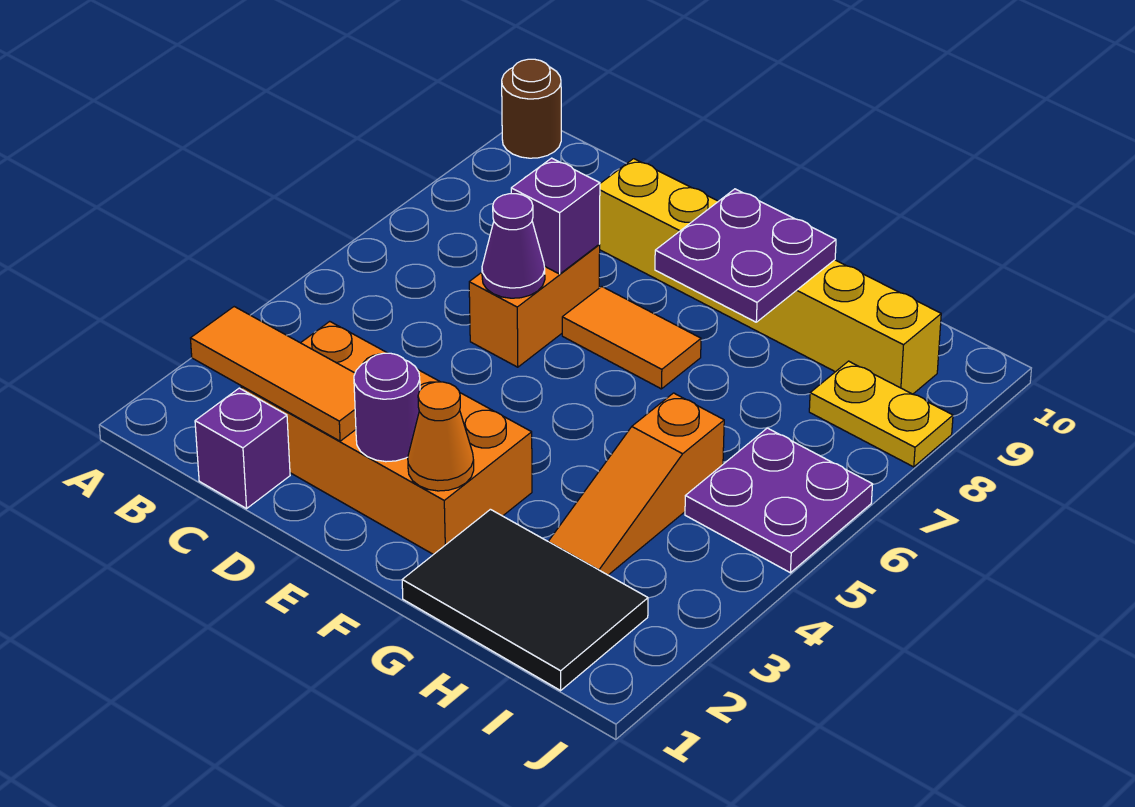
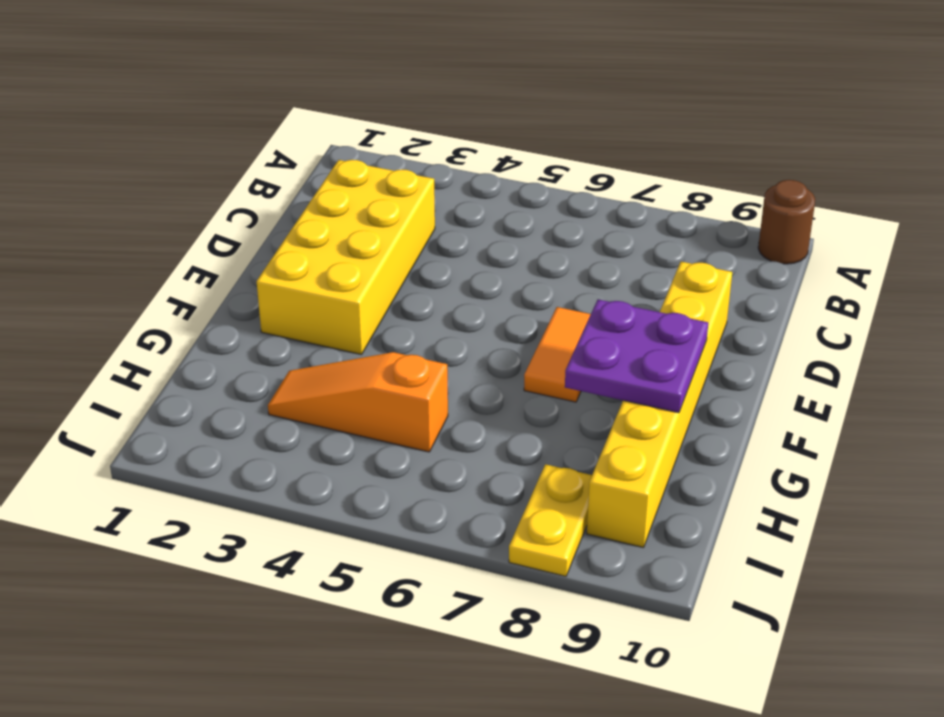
yellow brick C2:F3 level 1 -> orange brick C2:F3 level 1
none -> purple brick C1 level 1
none -> orange brick D6:D7 level 1
none -> black tile G1:I2 level 1

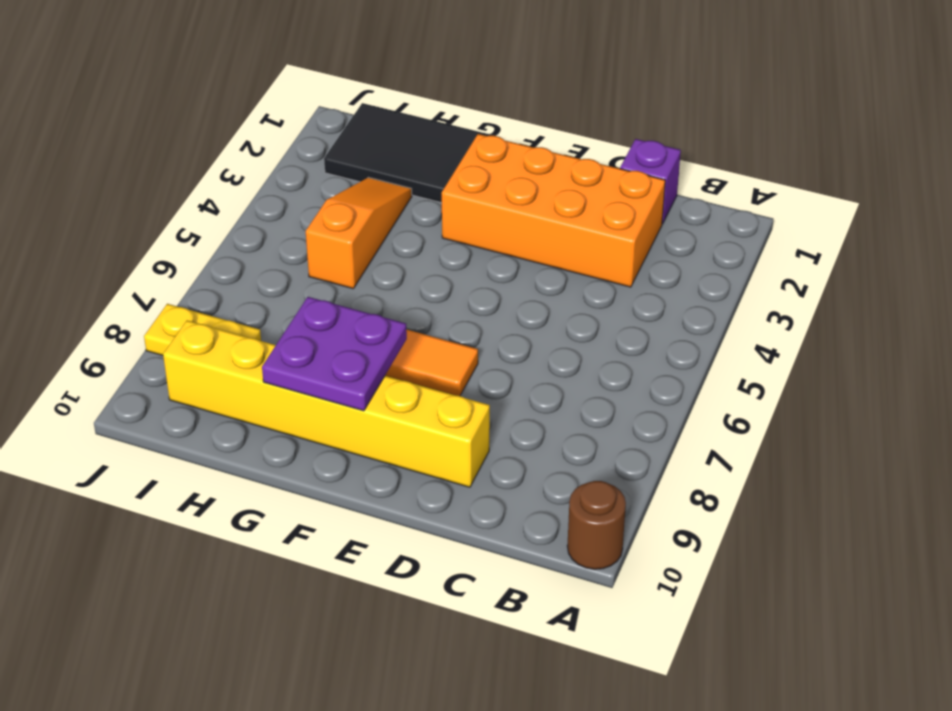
none -> orange brick D6:D7 level 1
none -> purple plate I5:J6 level 1
none -> orange tile B2:D2 level 2

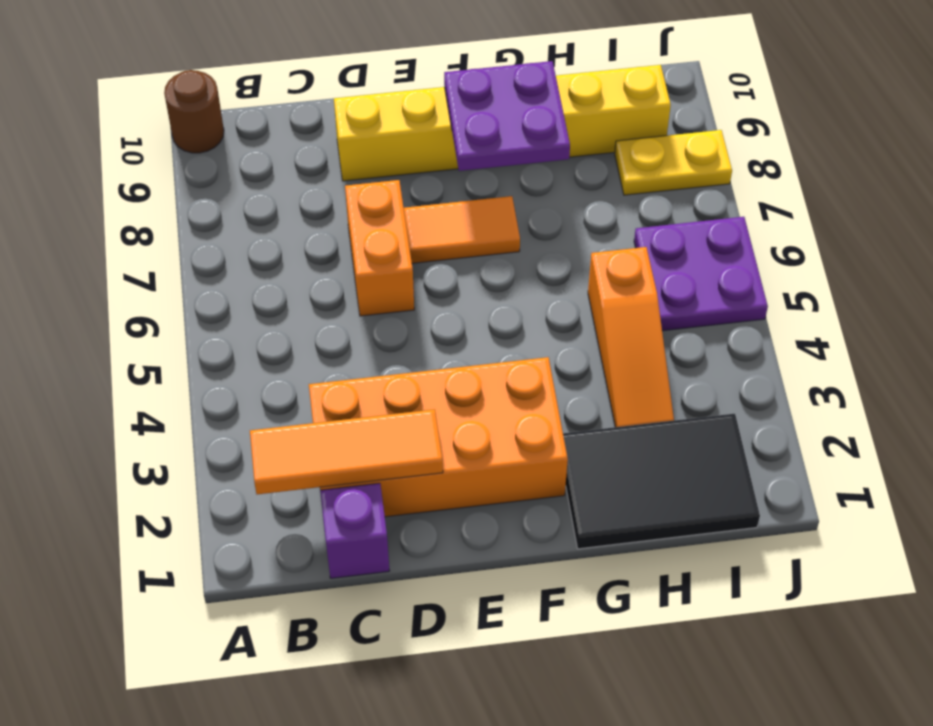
none -> purple cone D6 level 2
none -> purple brick D7 level 2
none -> purple round brick E2 level 2

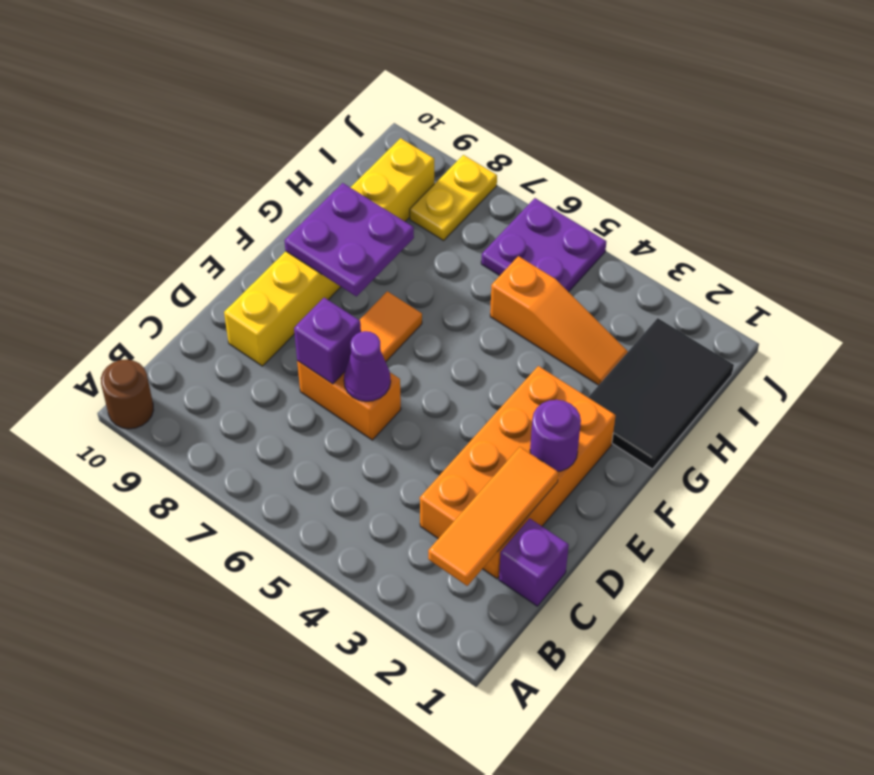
none -> orange cone F2 level 2

